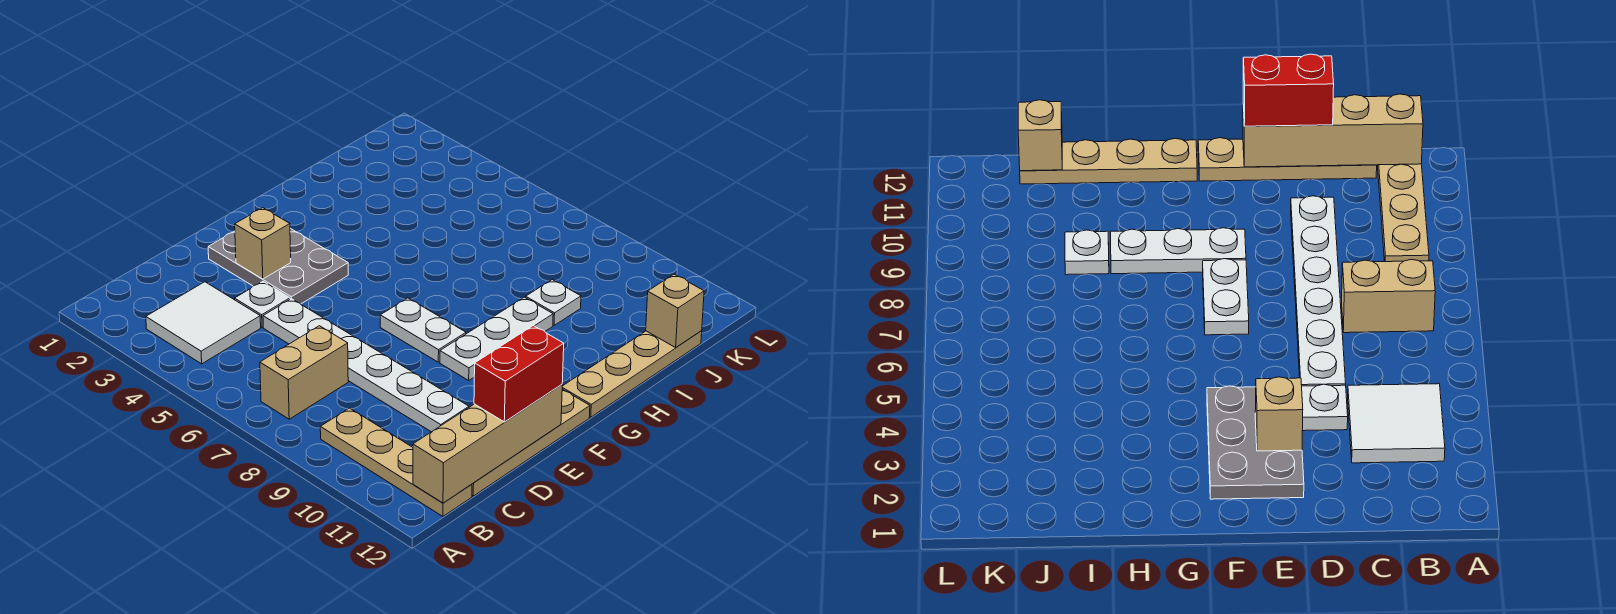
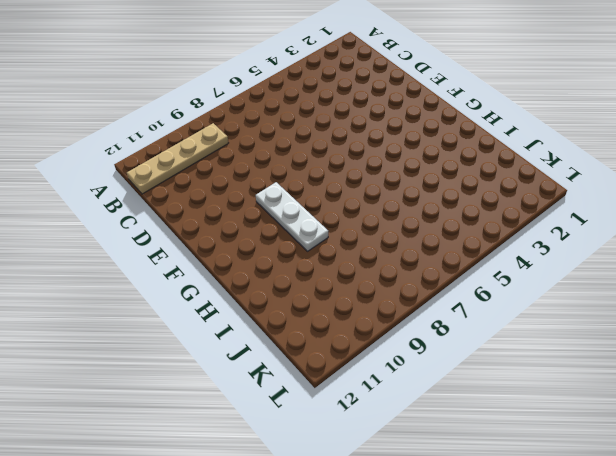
none -> white tile B3:C4 level 1
none -> tan brick B7:C7 level 1
none -> tan plate C12:F12 level 1

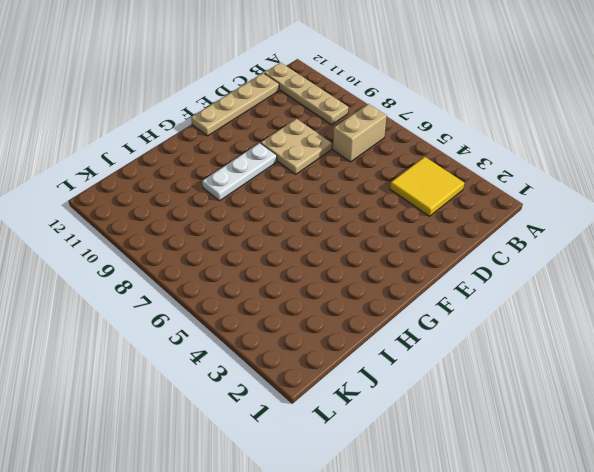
yellow tile B3:C4 level 1 -> white tile B3:C4 level 1
tan plate D8:E9 level 1 -> white plate D5:D10 level 1
none -> white plate D4 level 1
none -> grey plate E2:F4 level 1
none -> white plate F7:F8 level 1

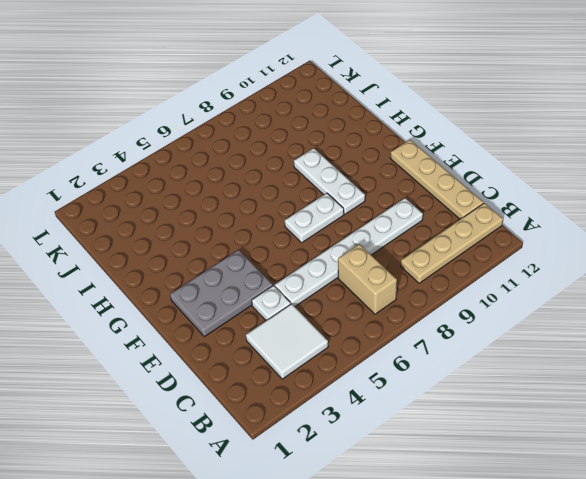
none -> tan plate G12:J12 level 1
none -> white plate I9 level 1
none -> tan brick B12:E12 level 2

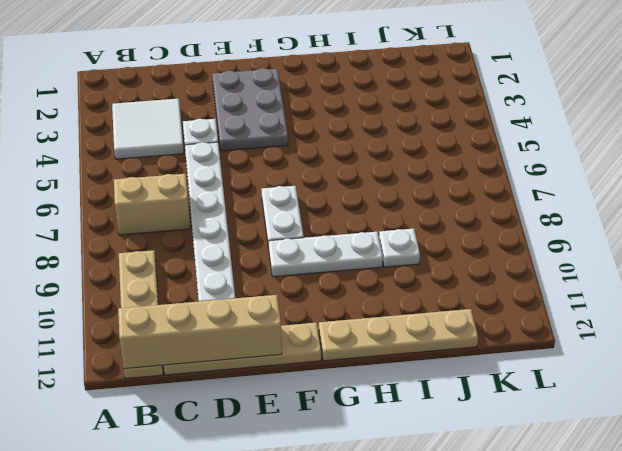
none -> tan brick E3 level 2
none -> tan brick J12 level 2
none -> red brick D12:E12 level 3

